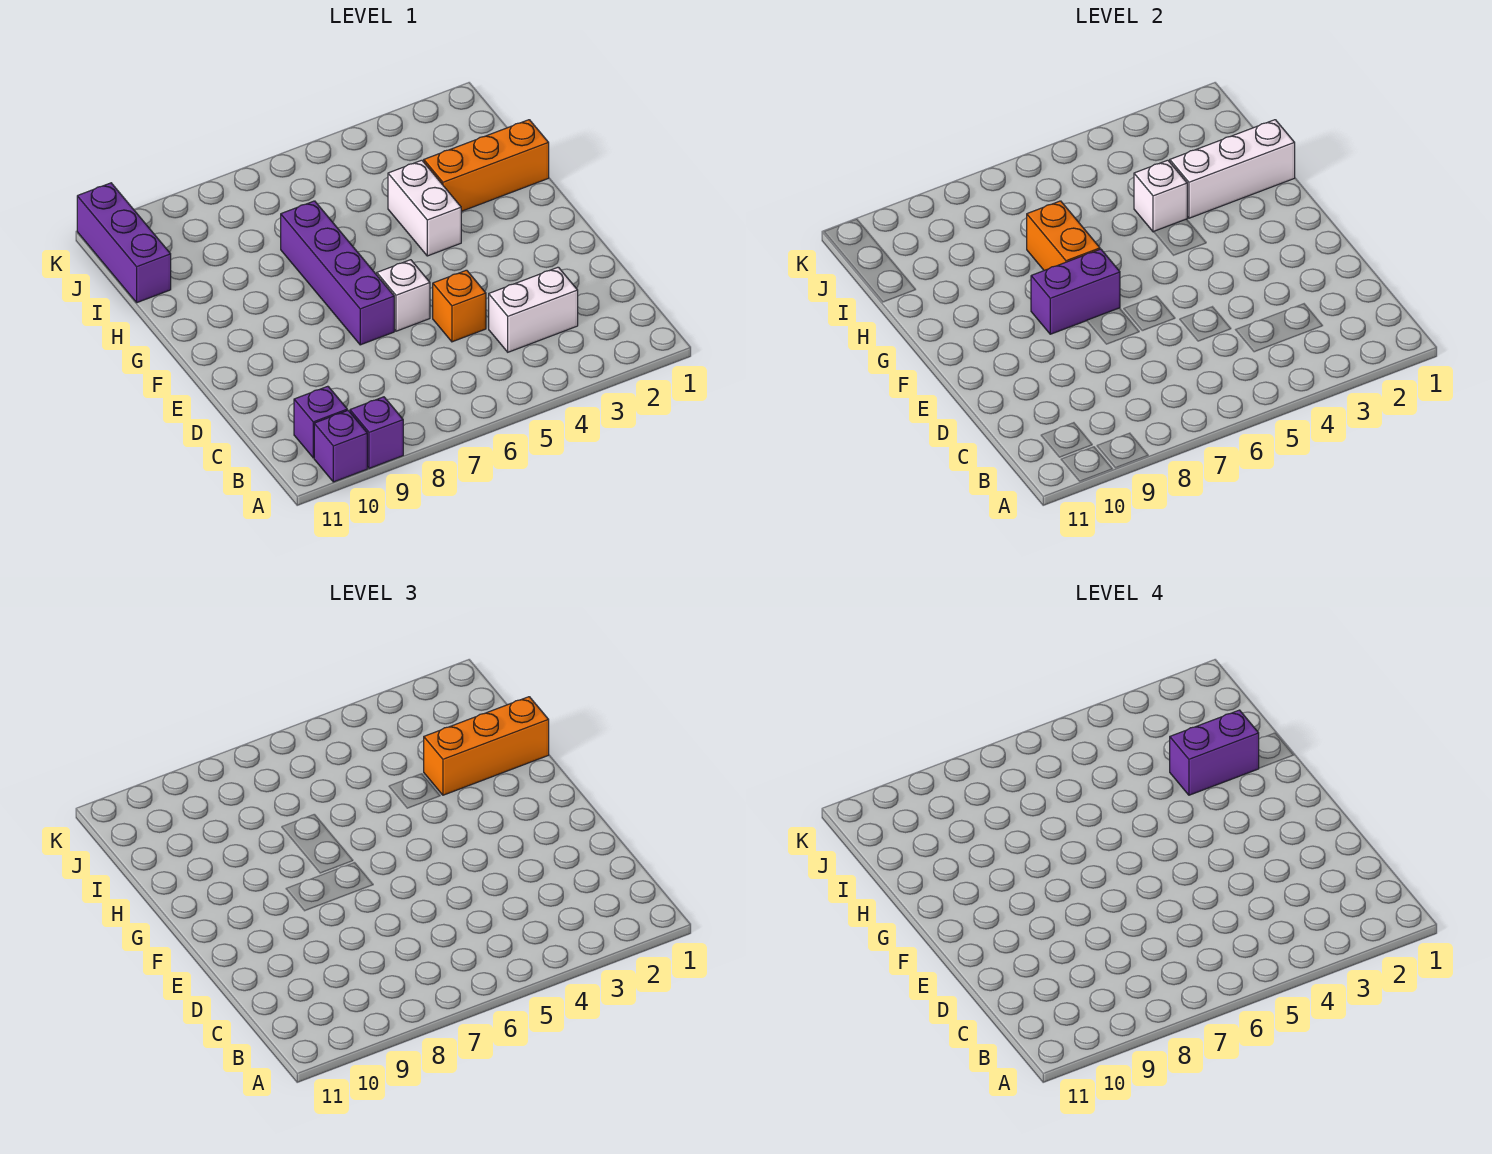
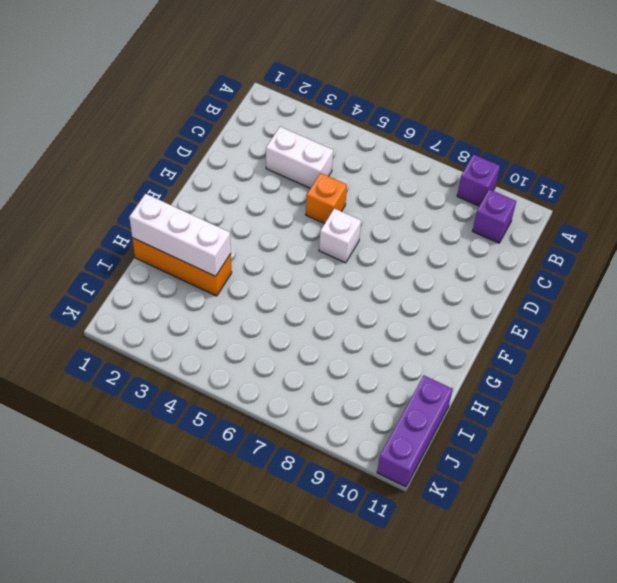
none -> purple brick A10 level 1
none -> purple brick E7:H7 level 1
none -> white brick G4:H4 level 1

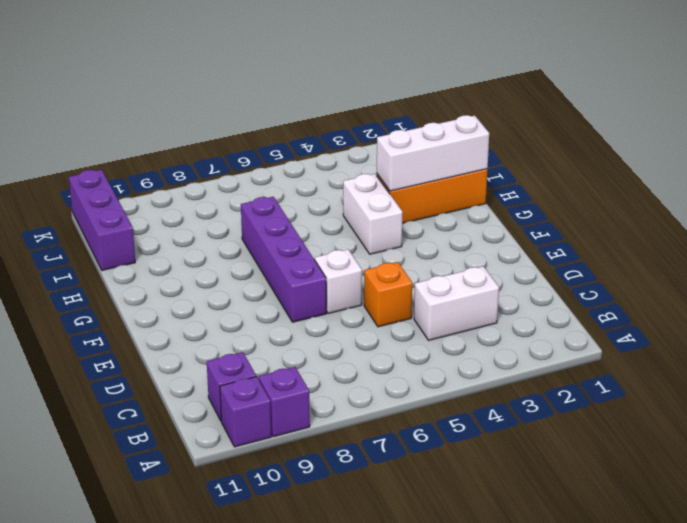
none -> purple brick F7:F8 level 2
none -> orange brick G7:H7 level 2
none -> white brick H4 level 2

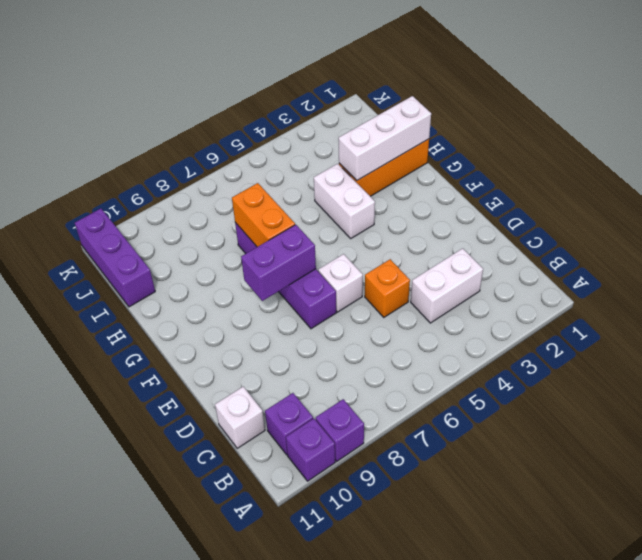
white brick C11 level 1 -> white brick H4 level 2
none -> orange brick H1:H3 level 3
none -> purple brick H2:H3 level 4

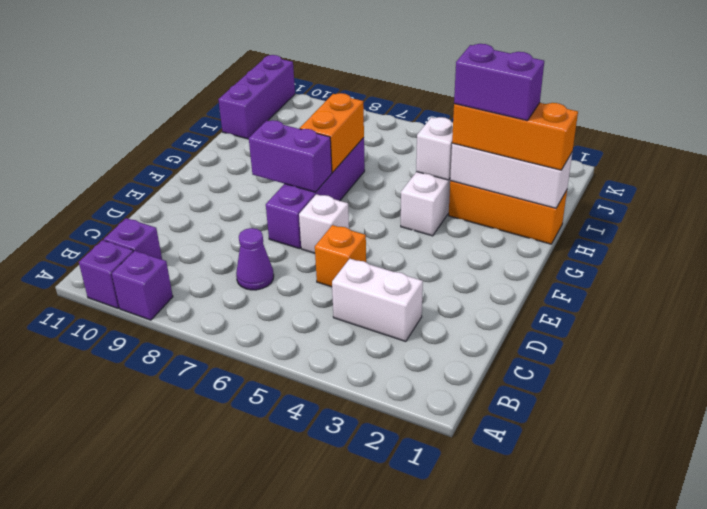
purple cone C7 level 1 -> none

